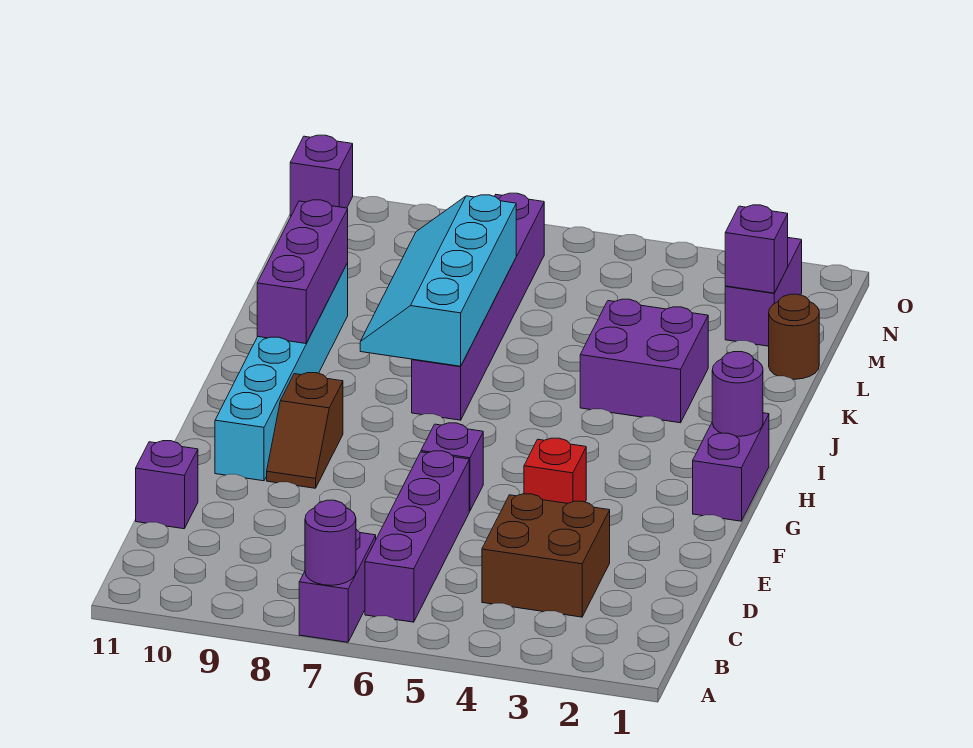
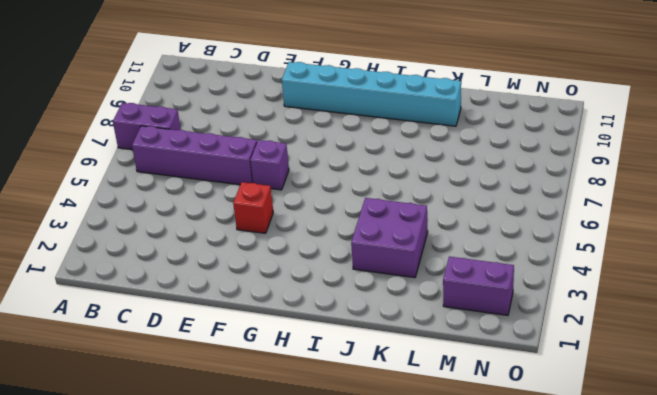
none -> brown brick C3:D4 level 1
none -> purple brick D11 level 1
none -> brown slope F9:G9 level 1 top G

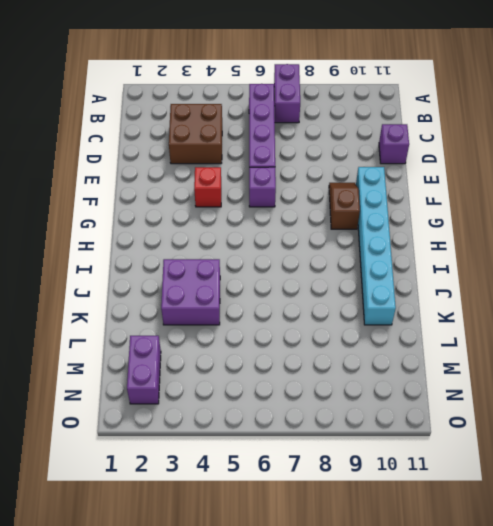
none -> purple brick G1:H1 level 1
none -> purple brick I7:N7 level 1
none -> brown round brick L1 level 1

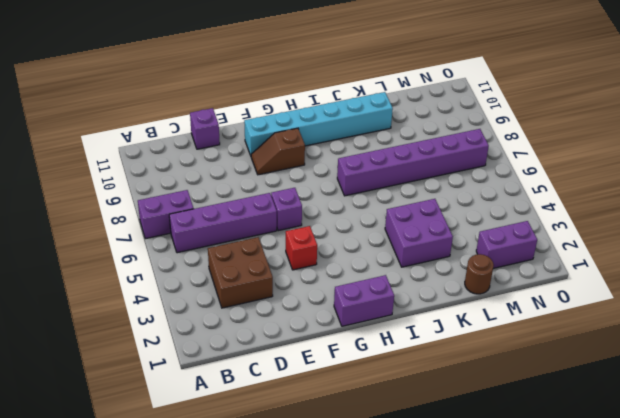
none -> purple brick O11 level 1
none -> purple round brick A7 level 2
none -> purple round brick H1 level 2

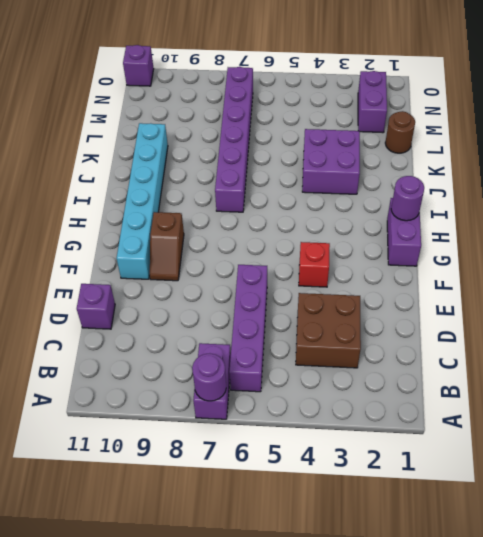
none -> purple brick F6 level 1
none -> cyan slope I7:L8 level 2 top 7
none -> purple brick I10:K10 level 2

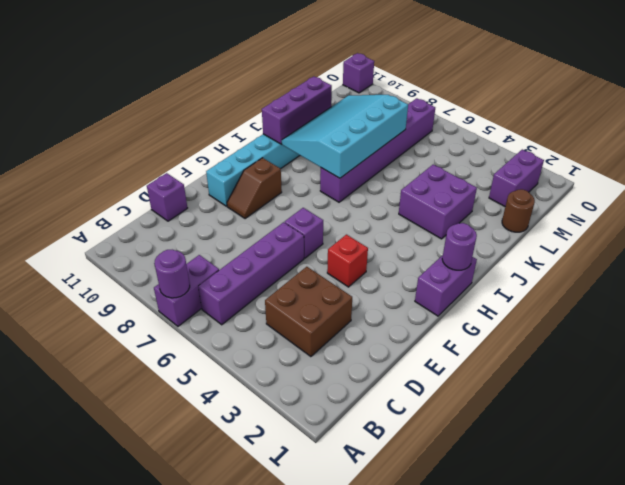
cyan slope I7:L9 level 2 top 7 -> cyan slope I7:L8 level 2 top 7
none -> purple brick M2 level 2

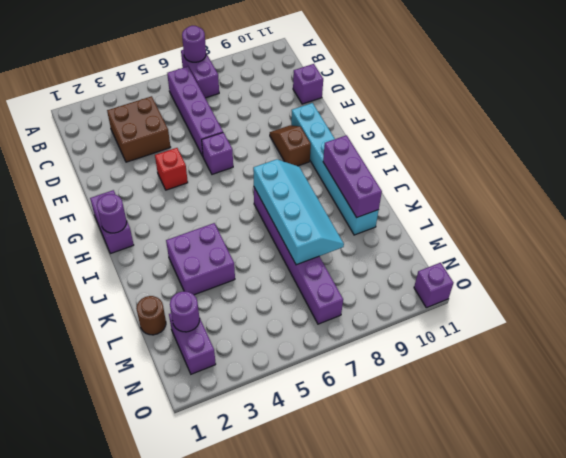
purple round brick M2 level 2 -> purple brick M2 level 2

